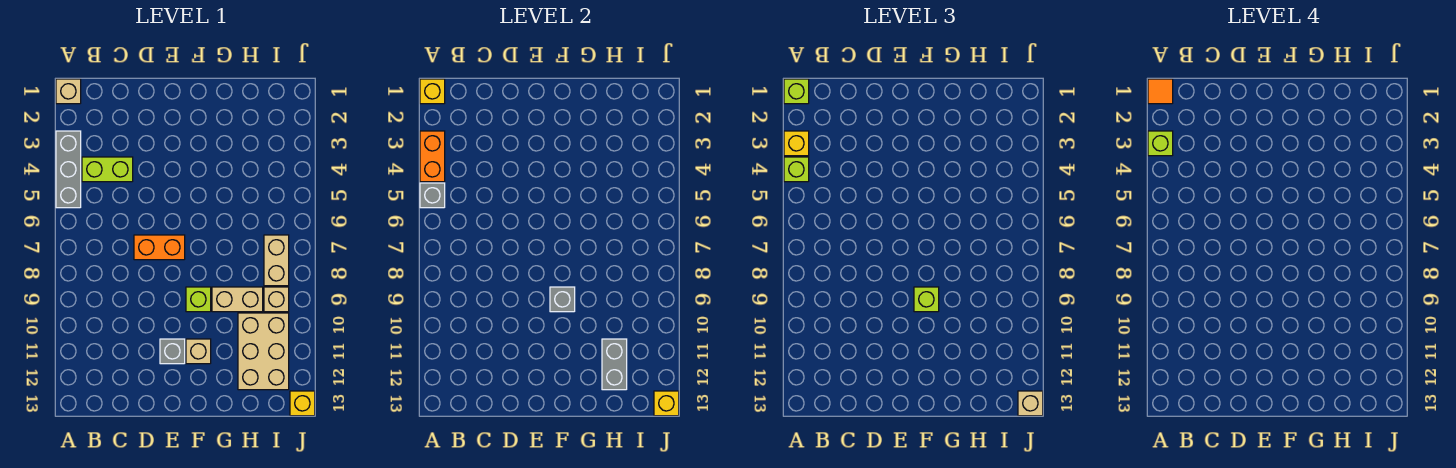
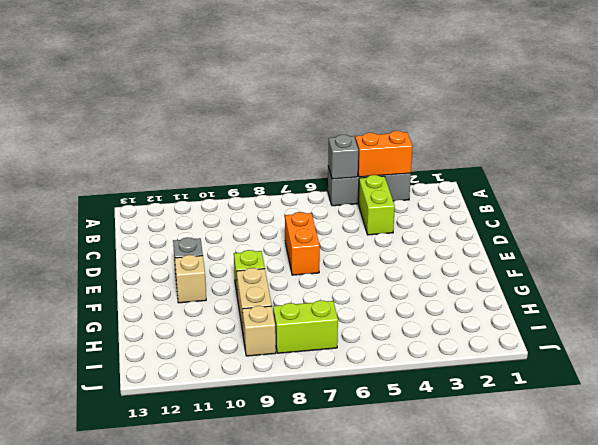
lime brick I7:I8 level 1 -> tan brick I7:I8 level 1
none -> tan brick A1 level 1
none -> tan brick H10:I12 level 1
none -> yellow brick J13 level 1

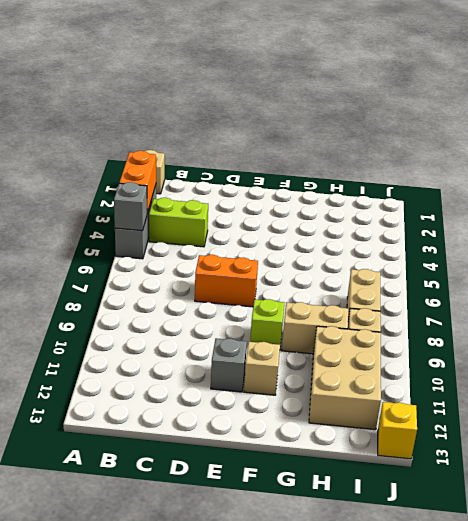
none -> yellow brick A1 level 2
none -> grey brick F9 level 2
none -> grey brick H11:H12 level 2

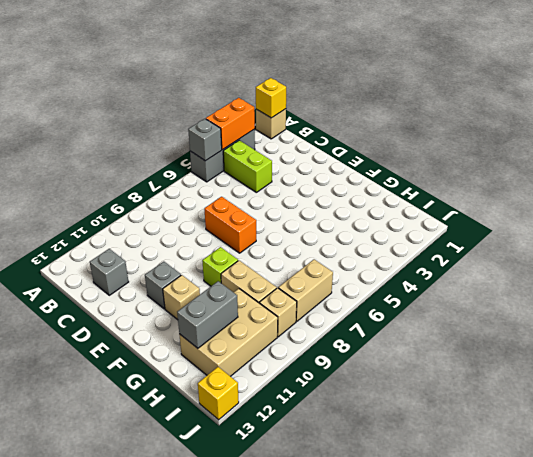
grey brick C12 level 1 -> grey brick F9 level 2
none -> yellow brick J13 level 2
none -> lime brick A1 level 3
none -> yellow brick A3 level 3

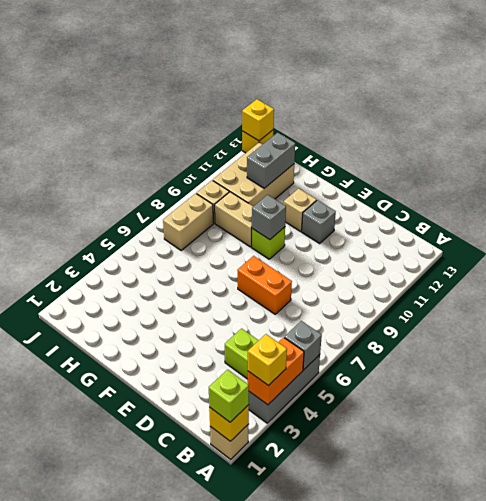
none -> lime brick A4 level 3
none -> lime brick F9 level 3
none -> tan brick J13 level 3

